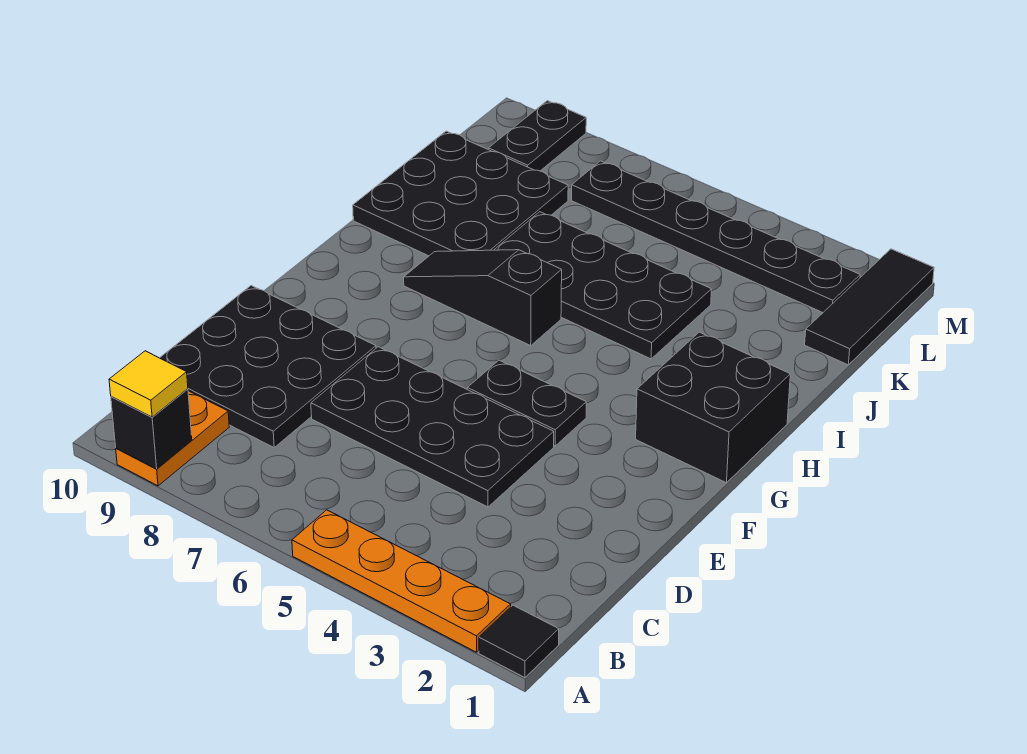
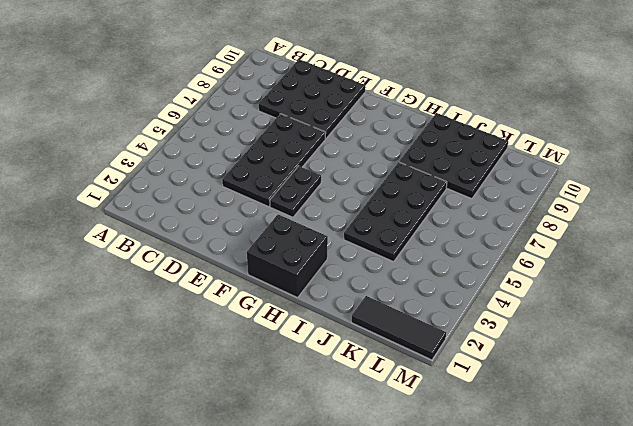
none -> black tile A1 level 1
none -> orange plate A2:A5 level 1
none -> orange plate A9:B9 level 1

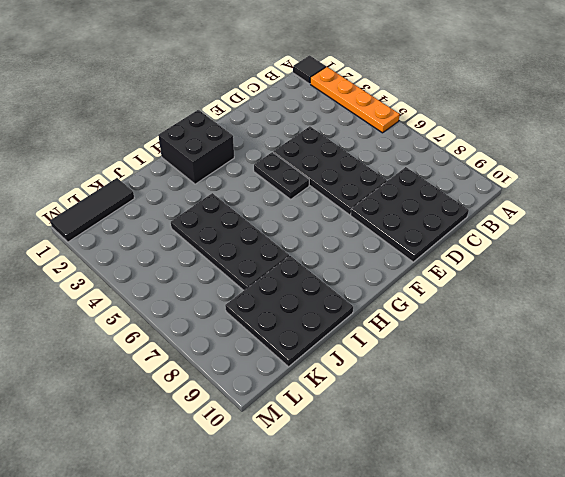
none -> orange plate A9:B9 level 1
none -> black slope H6:H8 level 1 top 6
none -> black plate L2:L7 level 1

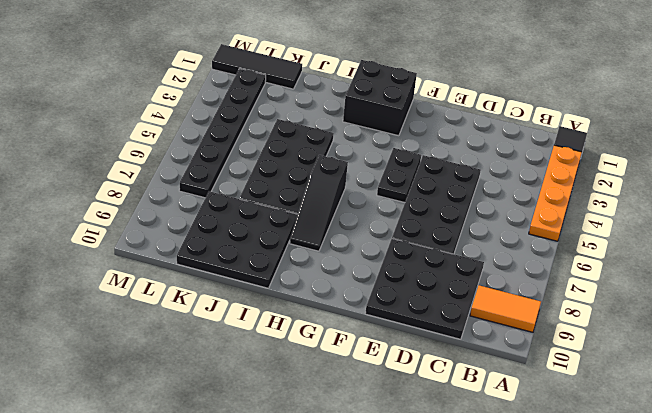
orange tile A9:B9 level 1 -> orange plate A9:B9 level 1
none -> black plate L9:M9 level 1
none -> black brick A9 level 2
none -> yellow tile A9 level 3

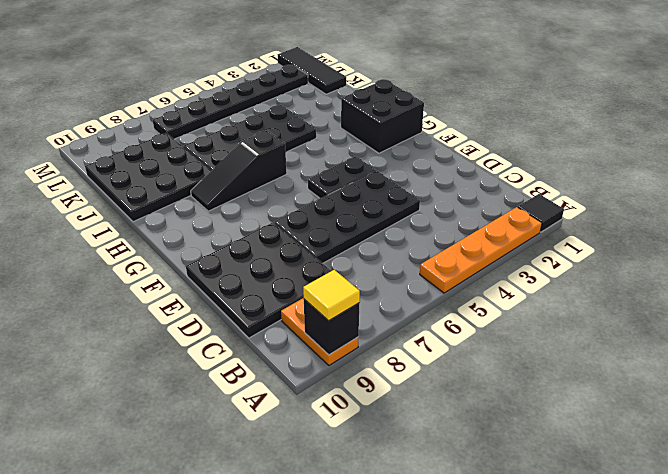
none -> black plate L9:M9 level 1

